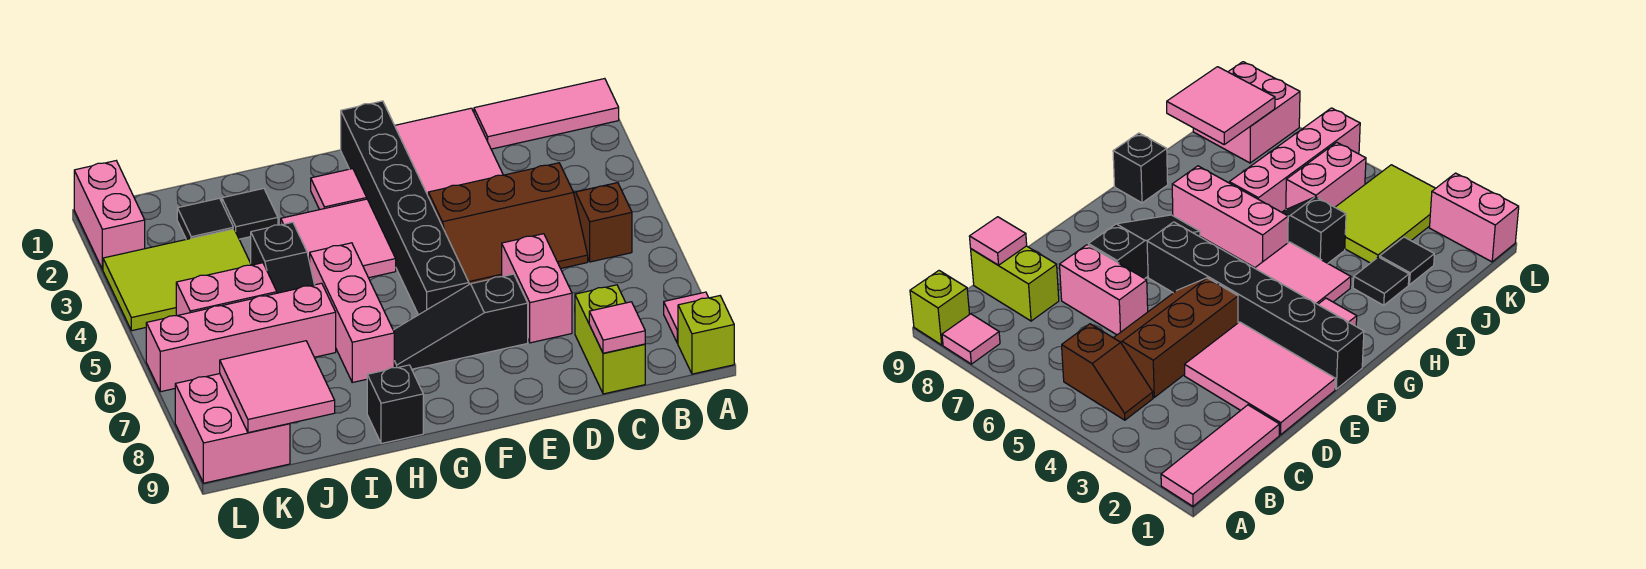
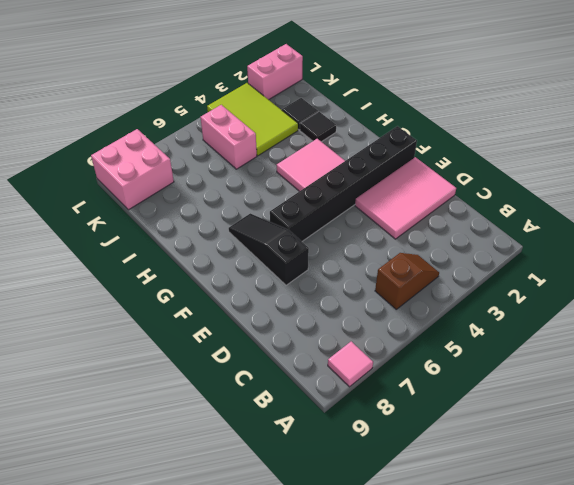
none -> pink tile A1:C1 level 1
none -> lime brick A9 level 1
none -> brown slope C4:E5 level 1 top 4

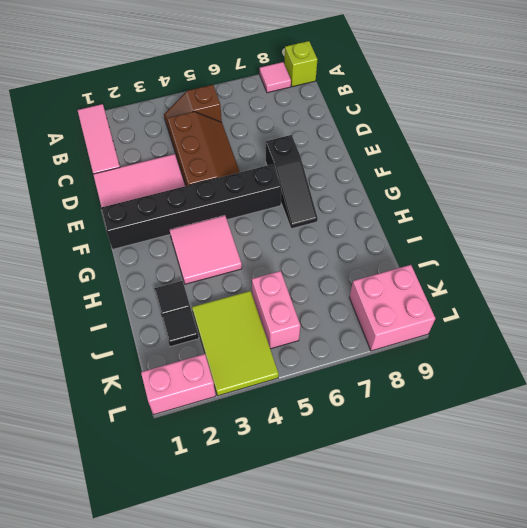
none -> lime brick C8:C9 level 1
none -> pink brick D6:D7 level 1
none -> pink tile G2 level 1

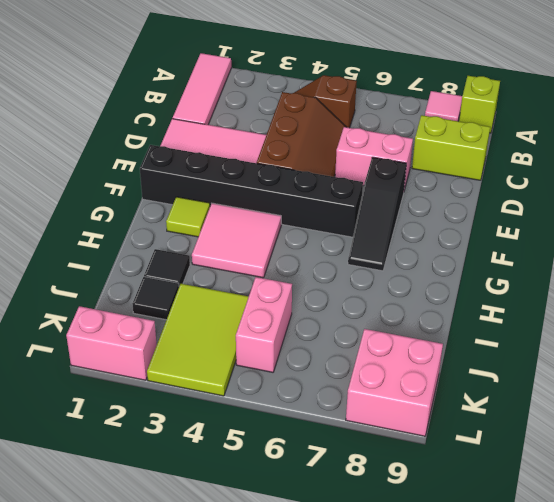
lime tile G2 level 1 -> pink tile G2 level 1
none -> pink brick H5:H7 level 1
none -> black brick H9 level 1
none -> black slope I4:I5 level 1 top 4

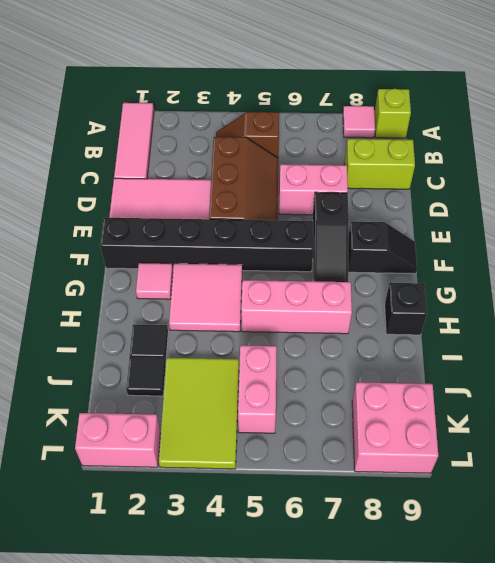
black slope F8:F9 level 1 top 8 -> black slope I4:I5 level 1 top 4
none -> pink brick I6:L6 level 1
none -> pink tile C9 level 2
none -> pink tile J8:K9 level 2

